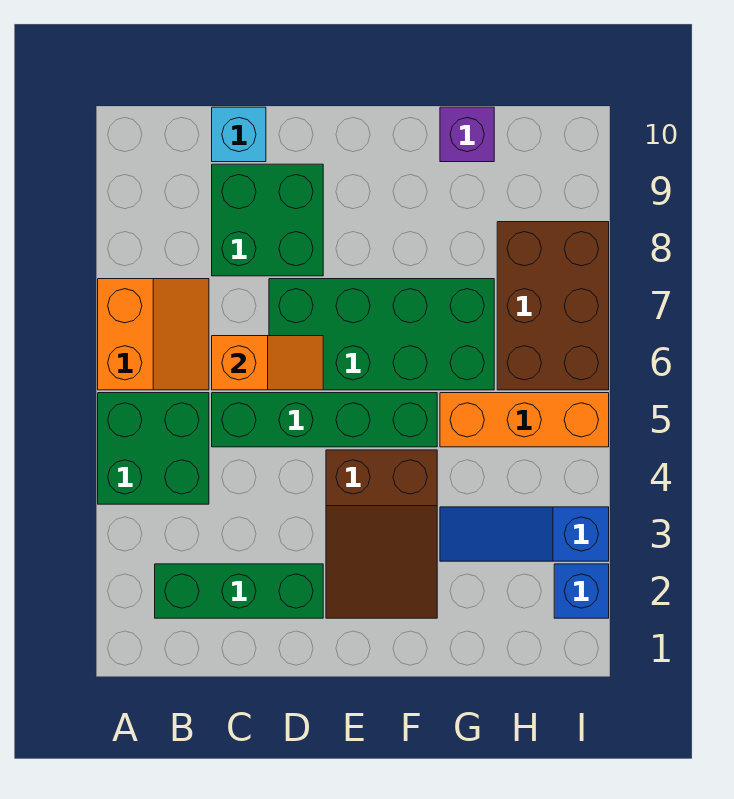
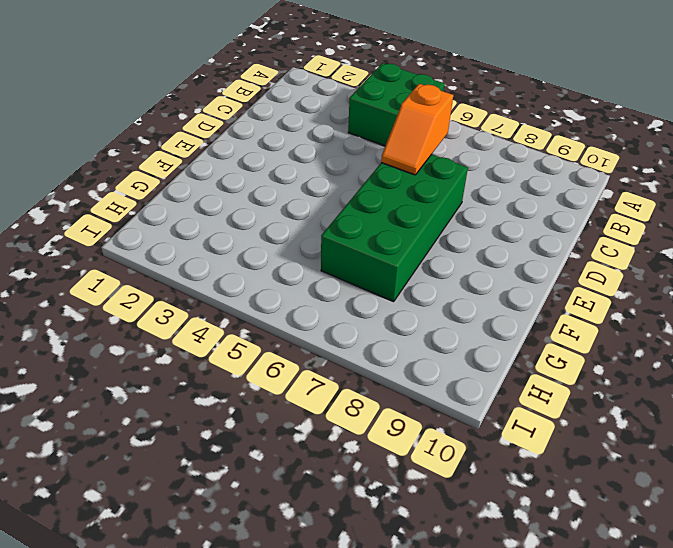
none -> orange slope A6:B7 level 1 top A
none -> green brick B2:D2 level 1
none -> green brick C5:F5 level 1

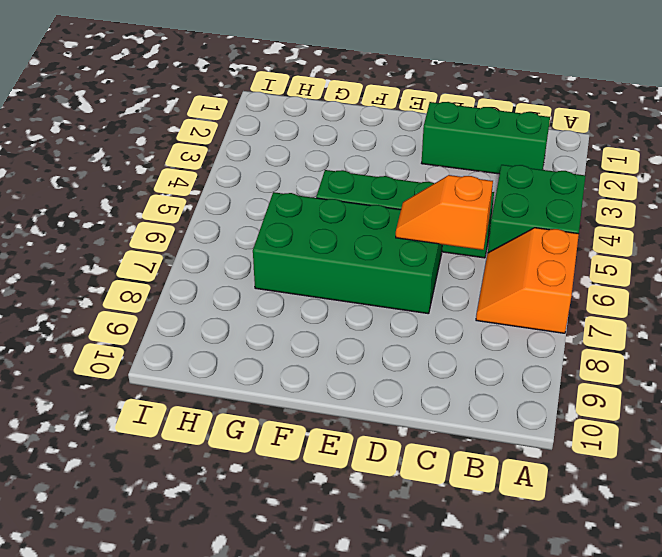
none -> green brick C8:D9 level 1
none -> cyan brick C10 level 1
none -> brown slope E2:F4 level 1 top 4

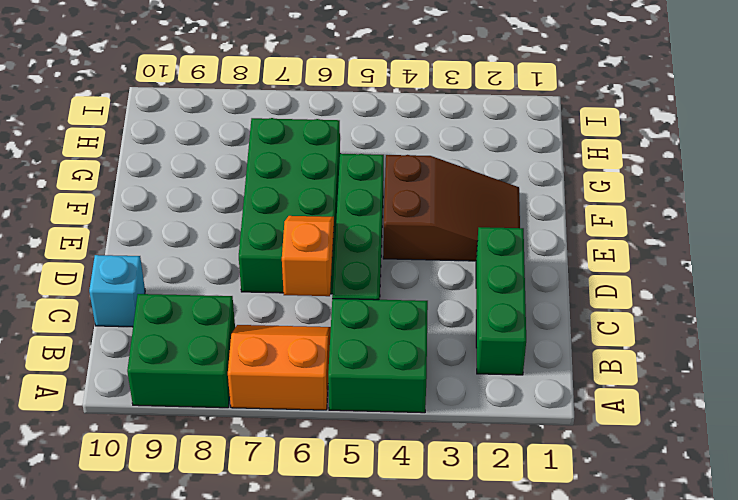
green brick A8:B9 level 1 -> green brick C8:D9 level 1
none -> blue slope G3:I3 level 1 top I
none -> orange brick G5:I5 level 1
none -> purple brick G10 level 1

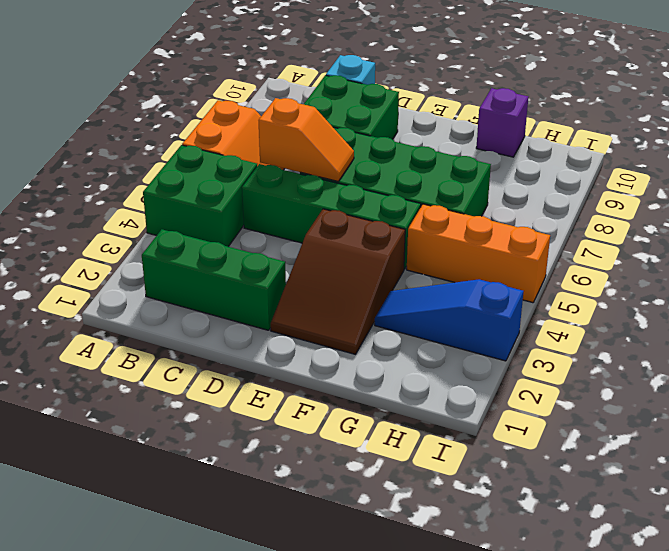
none -> brown brick H6:I8 level 1
none -> blue brick I2 level 1

